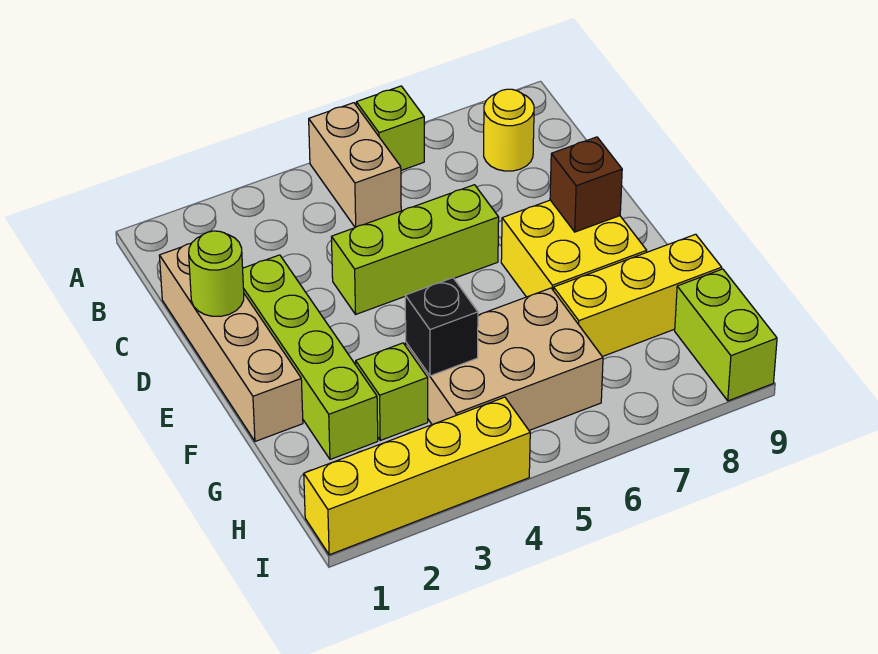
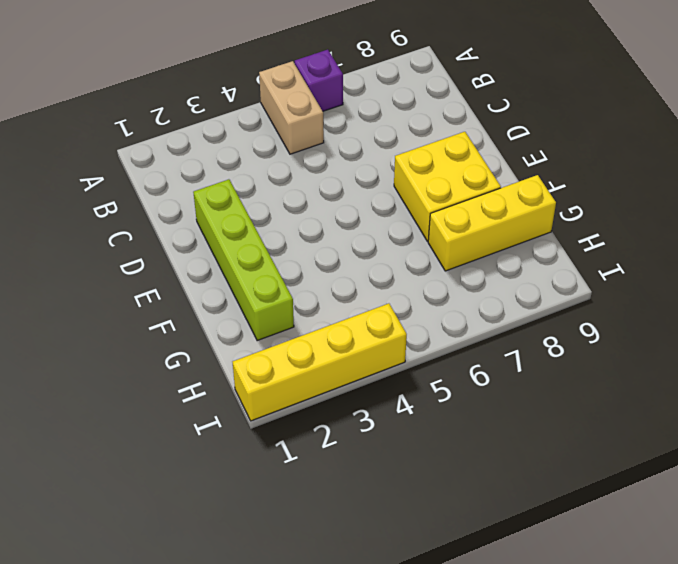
purple brick A6 level 1 -> lime brick A6 level 1
none -> yellow round brick B8 level 1
none -> tan brick C1:F1 level 1
none -> lime brick D4:D6 level 1

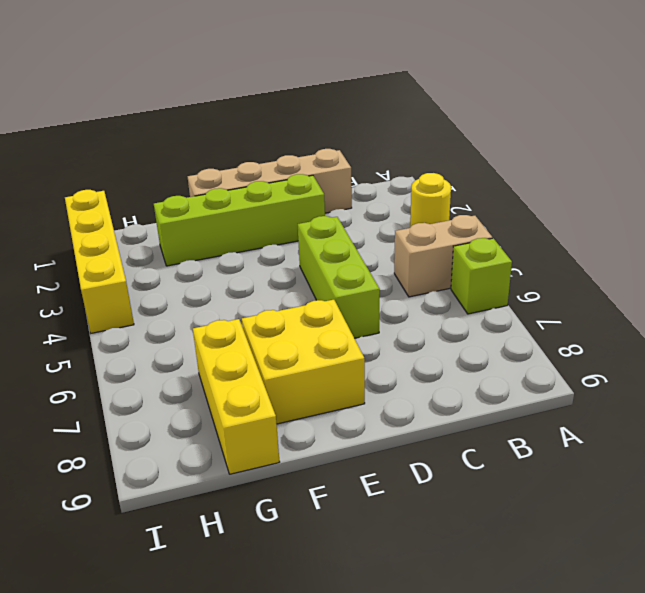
yellow round brick A3 level 1 -> yellow round brick B8 level 1
none -> lime brick G3 level 1
none -> tan brick G4:H6 level 1
none -> lime brick H9:I9 level 1

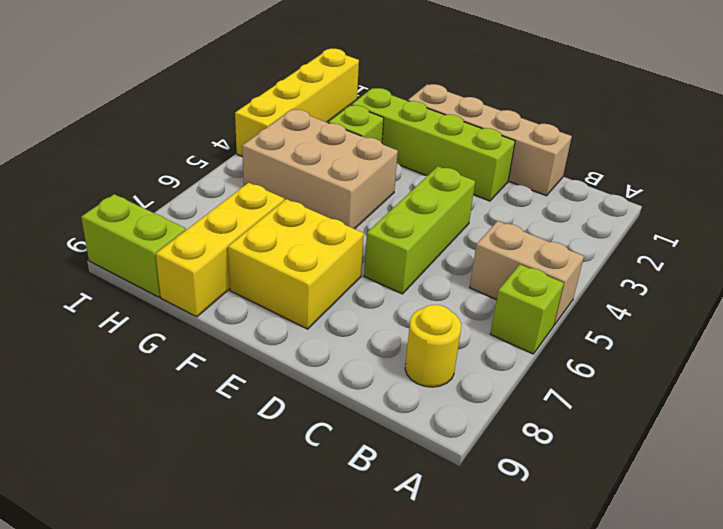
tan brick F4:H5 level 1 -> tan brick G4:H6 level 1
none -> lime round brick D1 level 2
none -> brown brick E8 level 2
none -> black brick G4 level 2

